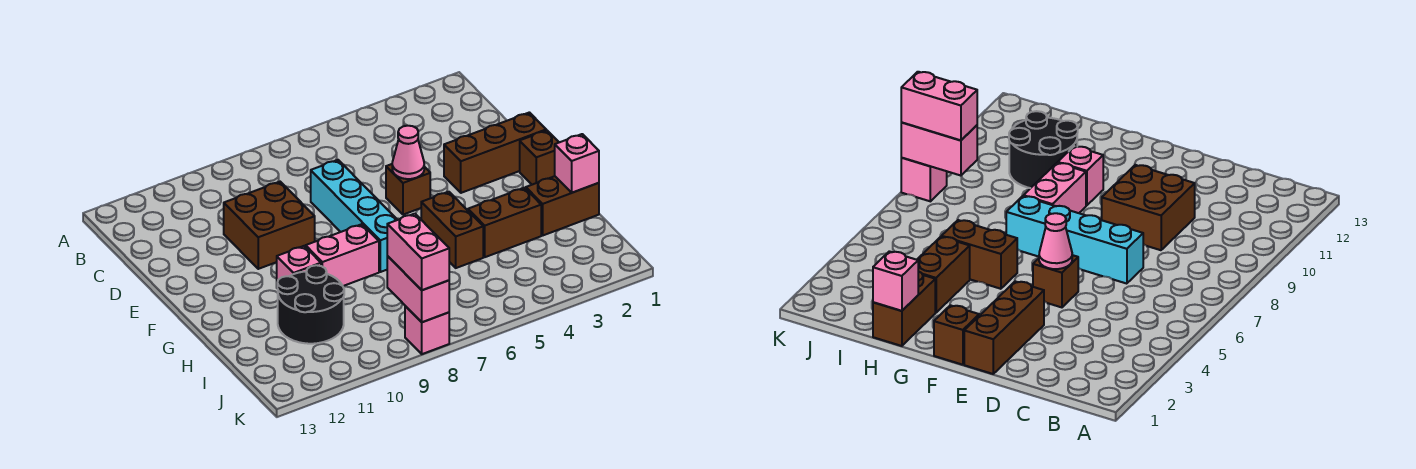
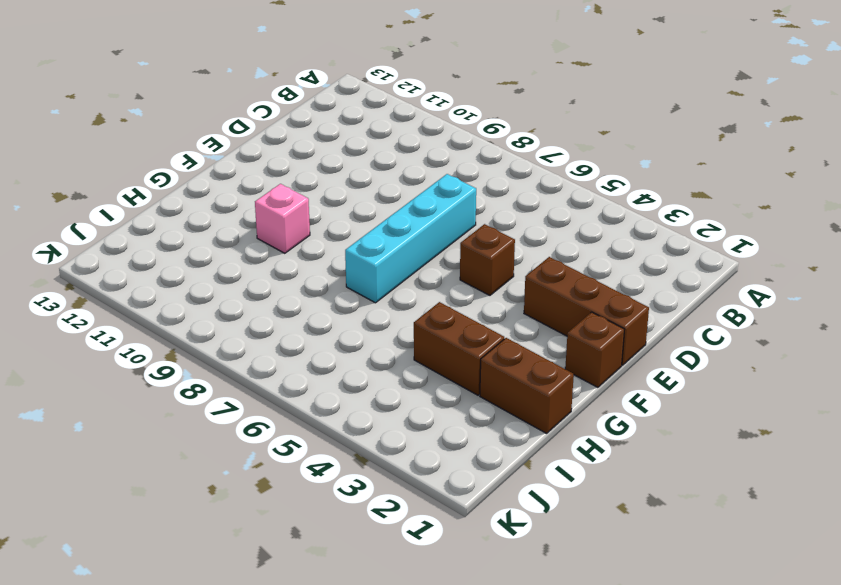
none -> brown brick D9:E10 level 1
none -> brown brick G5:H5 level 1
none -> pink brick G8:G9 level 1

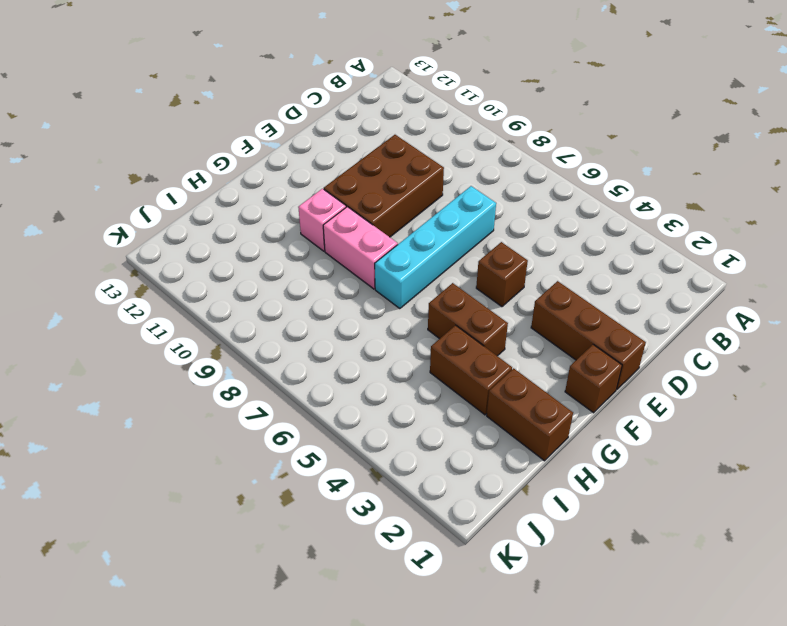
brown brick D9:F10 level 1 -> brown brick D9:E10 level 1
brown brick G4:G5 level 1 -> brown brick G5:H5 level 1
none -> black round brick H10:I11 level 1
none -> pink brick K8 level 1
none -> pink cone E5 level 2

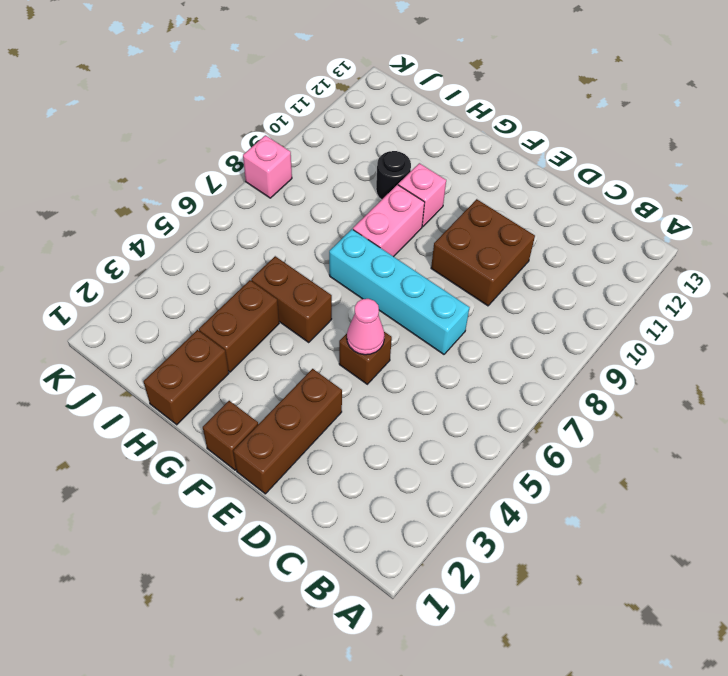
black round brick H10 level 1 -> black round brick H10:I11 level 1
none -> pink brick H1 level 2
none -> pink brick J8:K8 level 2
none -> pink brick J8:K8 level 3

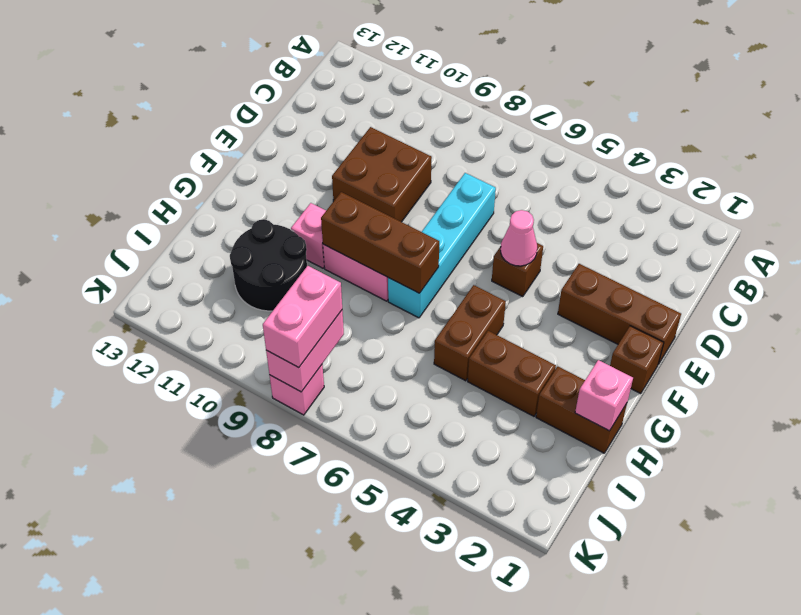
brown brick G7:G9 level 2 -> none

